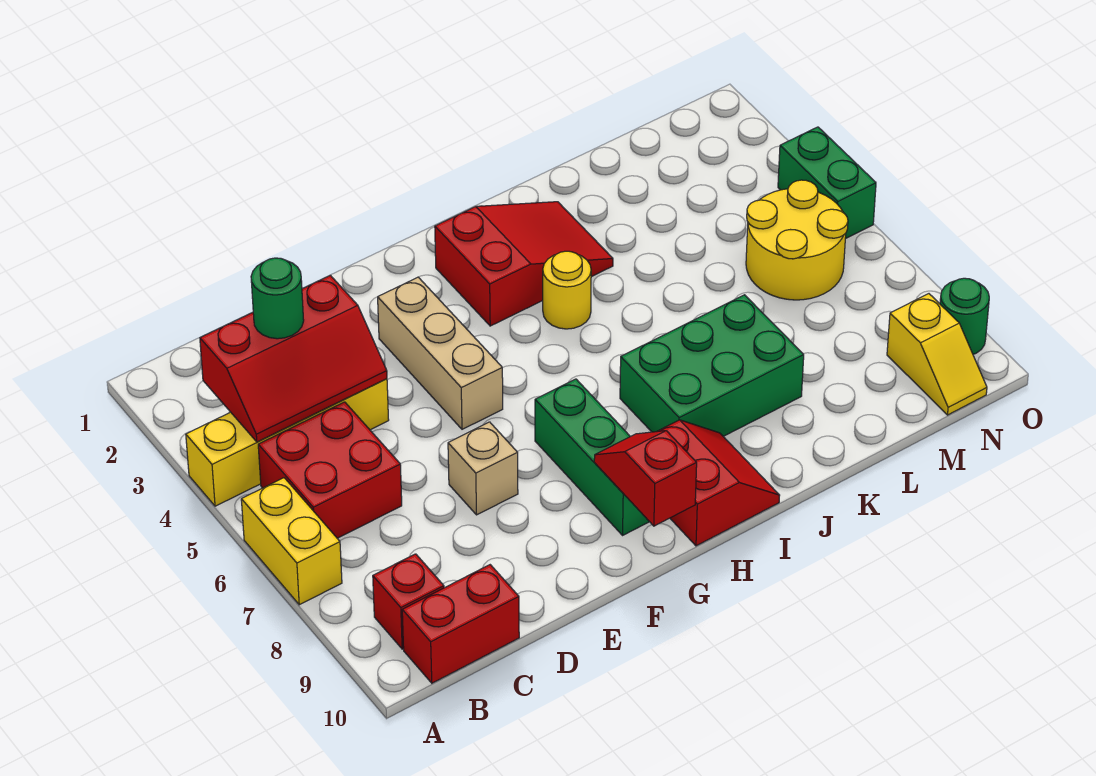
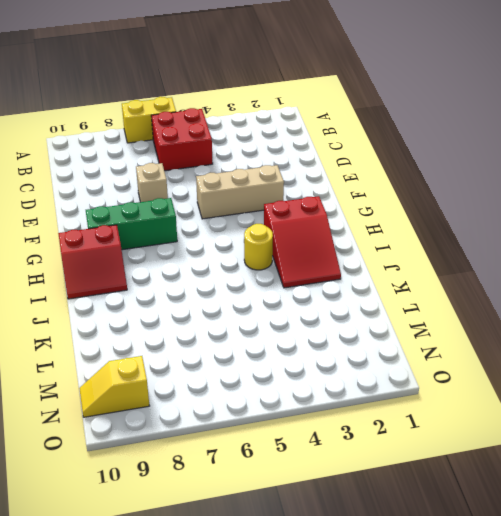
none -> yellow brick A4:D4 level 1
none -> red brick B9 level 1
none -> red brick B10:C10 level 1

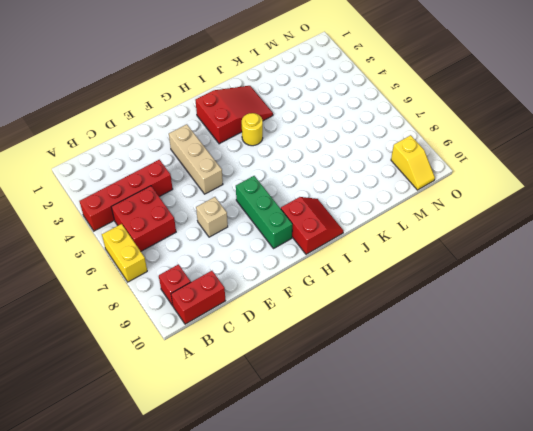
red brick A4:D4 level 1 -> yellow brick A4:D4 level 1
none -> green brick I7:K8 level 1
none -> yellow round brick M5:N6 level 1
none -> green brick O4:O5 level 1

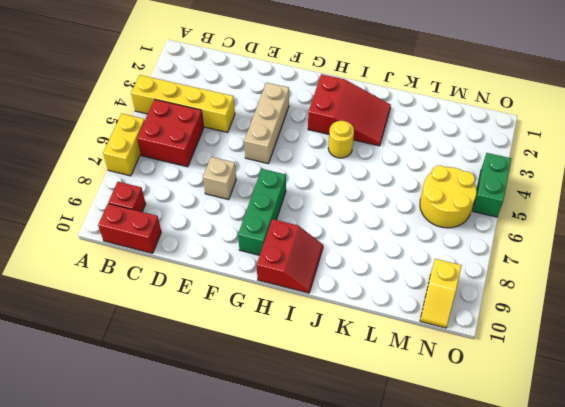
none -> green brick I7:K8 level 1
none -> green round brick O9 level 1
none -> red slope B3:D4 level 2 top 3

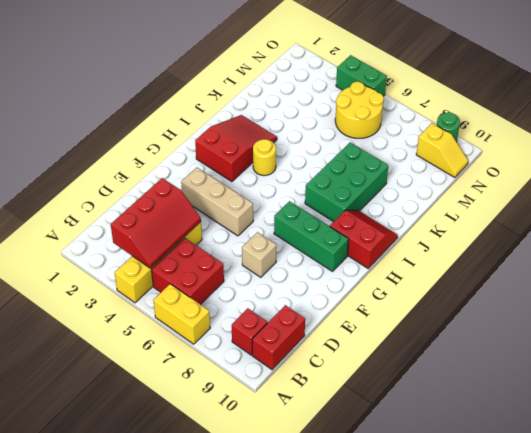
none -> red slope G9:G10 level 2 top 10
none -> green round brick C3 level 3

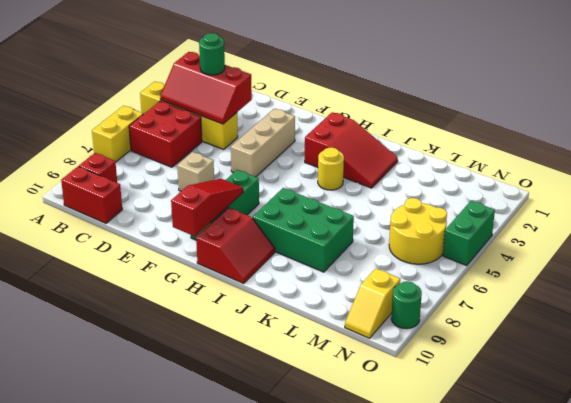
red slope G8:G10 level 2 top 10 -> red slope G9:G10 level 2 top 10

